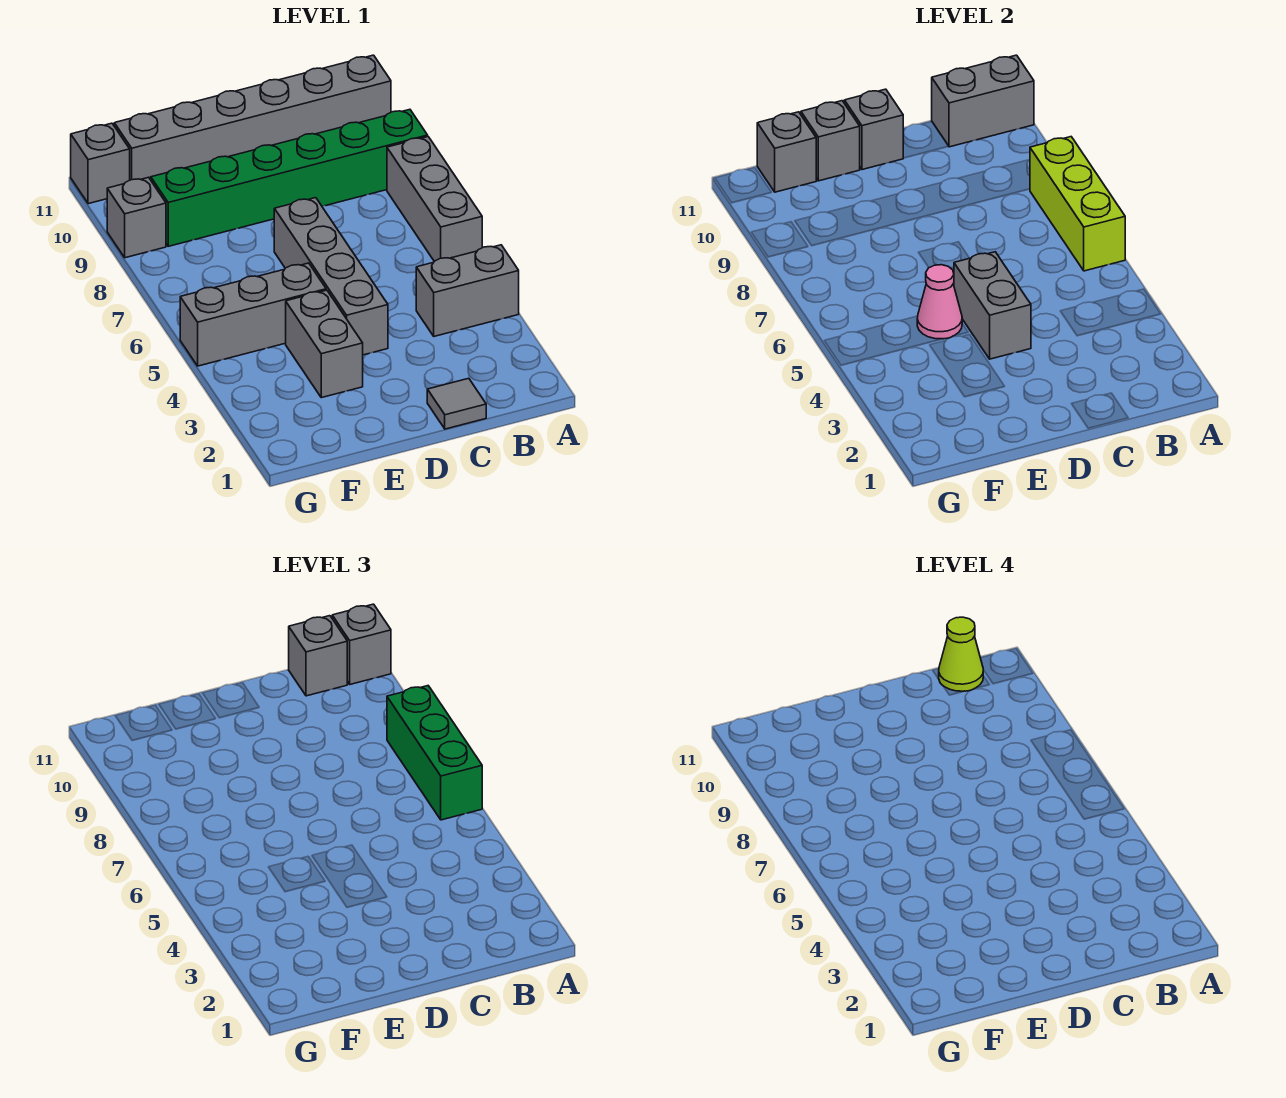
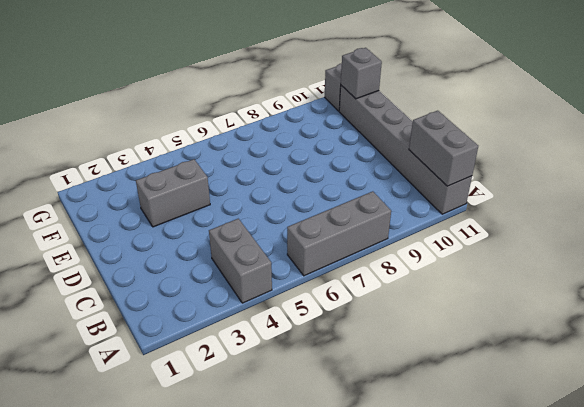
none -> green brick A9:F9 level 1
none -> grey tile C1 level 1
none -> grey brick D4:D7 level 1

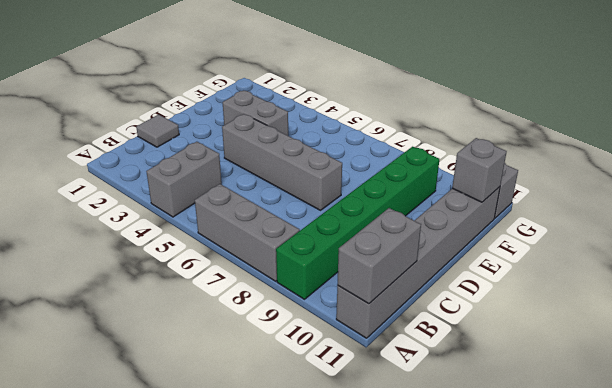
none -> grey brick E5:G5 level 1
none -> grey brick G9 level 1
none -> lime brick A6:A8 level 2

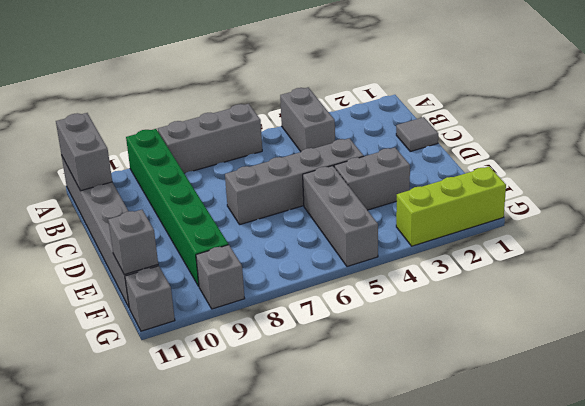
lime brick G1:G3 level 1 -> lime brick A6:A8 level 2
none -> grey brick D4:D5 level 2
none -> grey brick D11 level 2
none -> pink cone E5 level 2

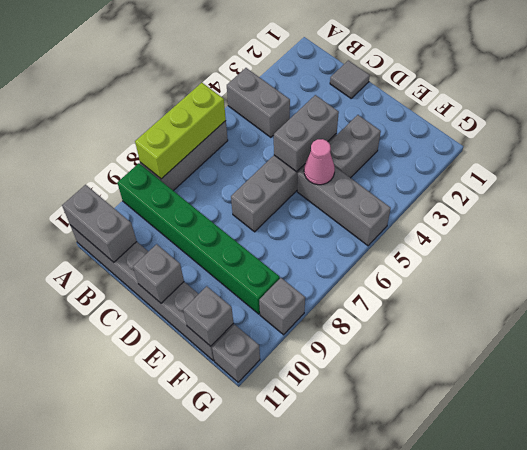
none -> grey brick E11 level 2
none -> green brick A6:A8 level 3
none -> grey brick A11 level 3

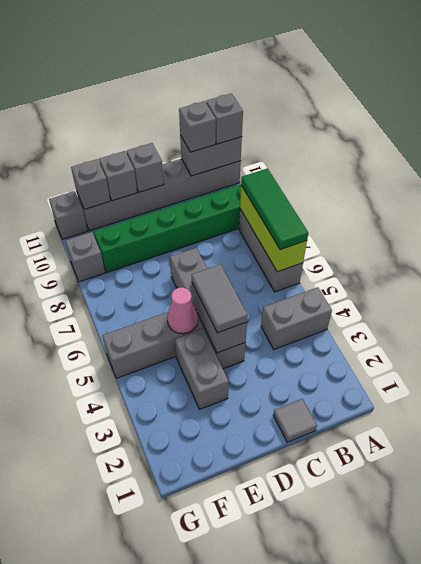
green tile A6:A8 level 3 -> green brick A6:A8 level 3
grey tile D4:D5 level 3 -> none
none -> lime cone B11 level 4

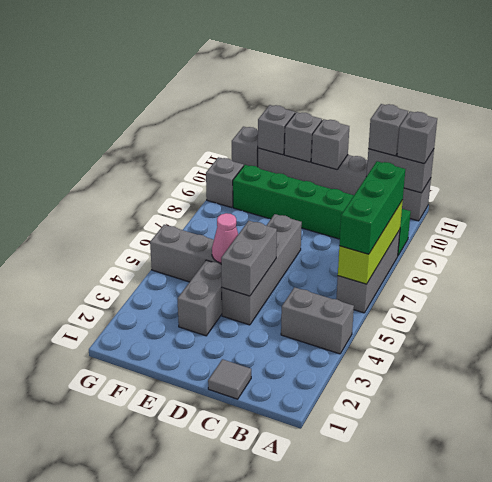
none -> lime cone B11 level 4

